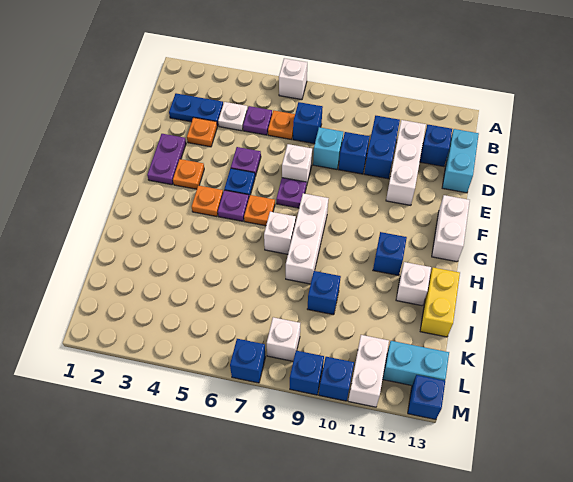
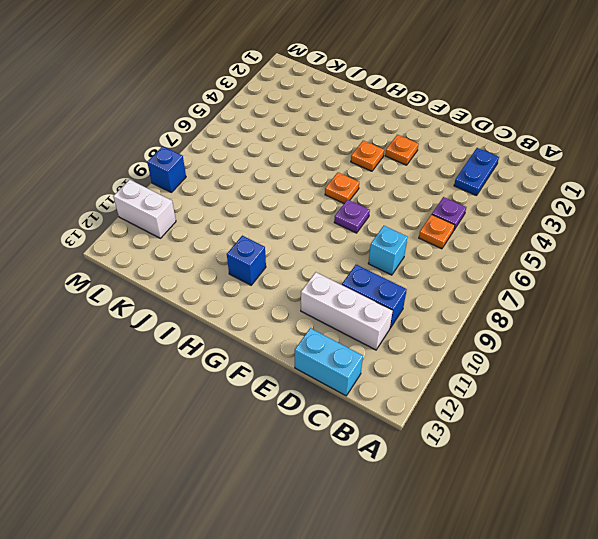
none -> white brick A6 level 1
none -> white plate C4 level 1
none -> blue brick C7 level 1
none -> blue brick C12 level 1

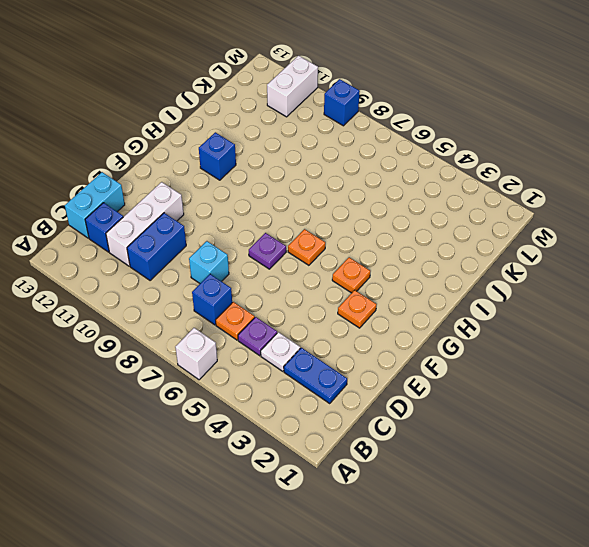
none -> orange plate D3 level 1
none -> blue brick D9 level 1
none -> purple plate E2:F2 level 1
none -> purple plate E5 level 1

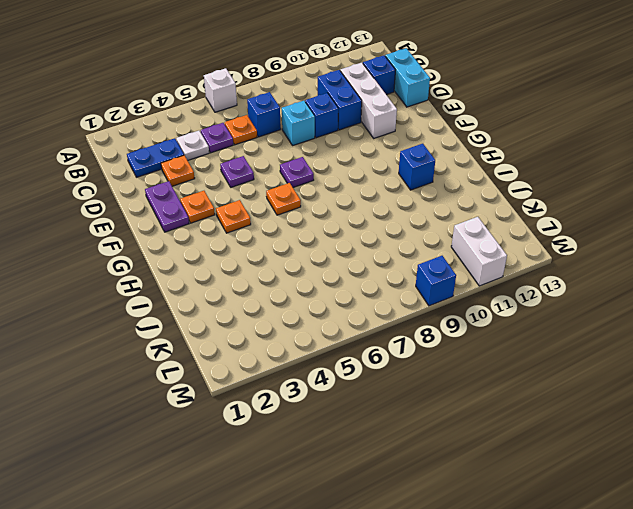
none -> white brick E7 level 1
none -> blue plate F5 level 1
none -> white brick F13:G13 level 1
none -> purple plate G5 level 1

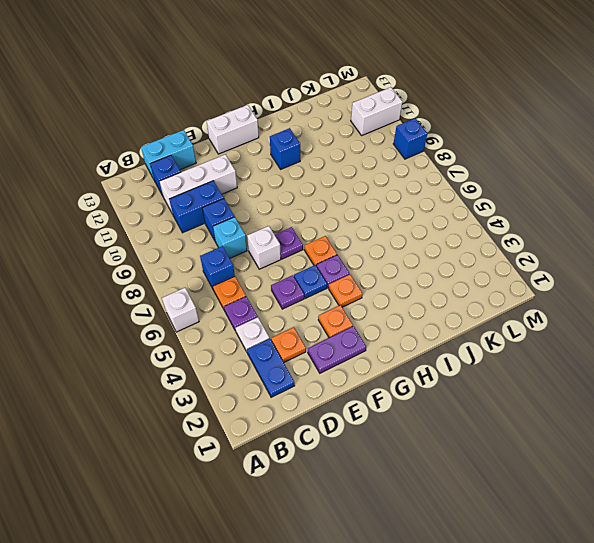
none -> white brick G8:I8 level 1
none -> white brick H7 level 1
none -> white brick I12 level 1
none -> yellow brick I13:J13 level 1

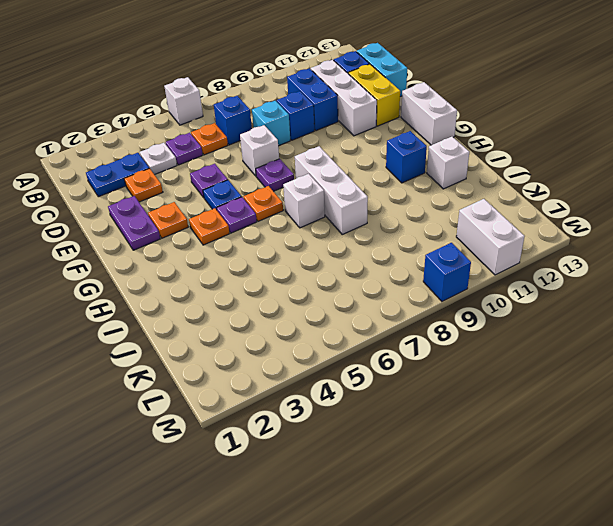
yellow brick D12:E12 level 1 -> yellow brick I13:J13 level 1
none -> blue brick J9 level 1
none -> white brick L8 level 1
none -> cyan brick L12:L13 level 1
none -> blue brick M7 level 1

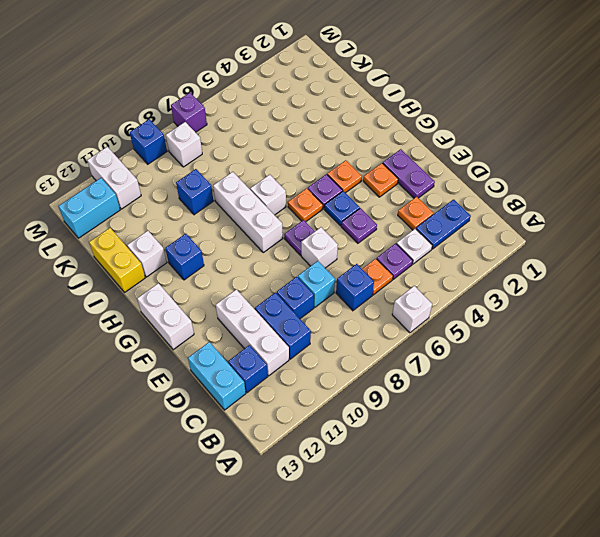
purple brick M7 level 1 -> blue brick M7 level 1
none -> blue brick M10 level 1
none -> blue brick M13 level 1

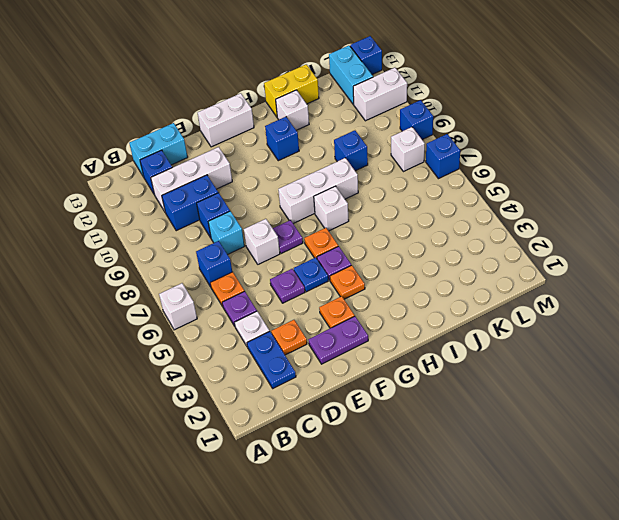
none -> blue brick M10 level 1

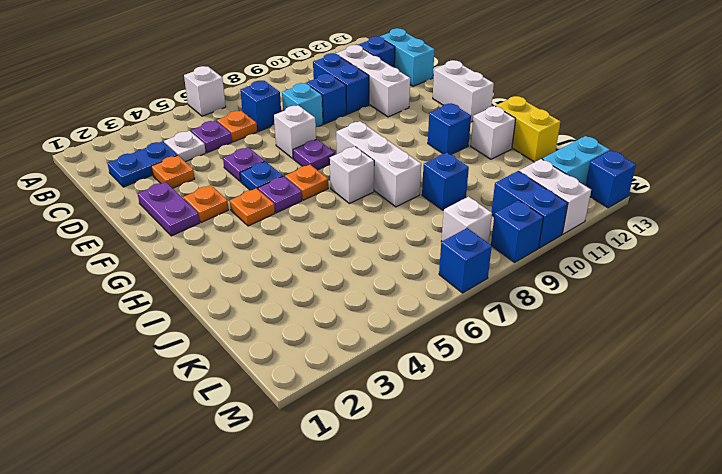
blue brick L10:M10 level 1 -> blue brick M10 level 1

